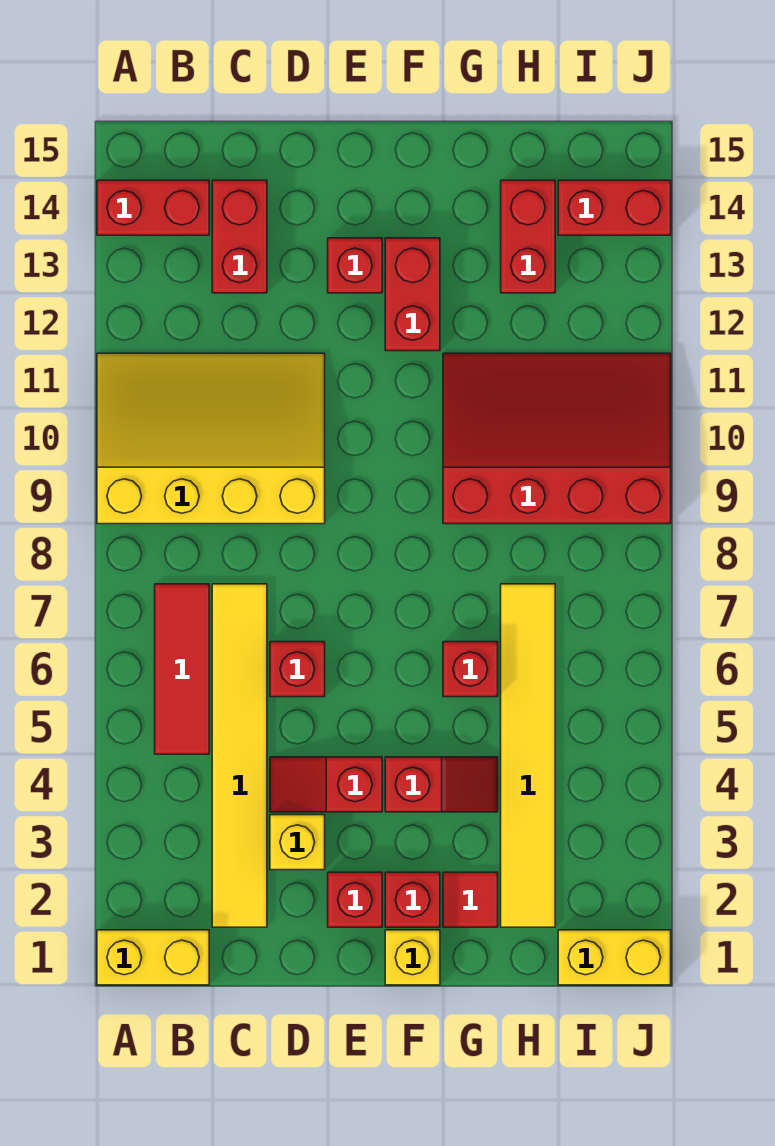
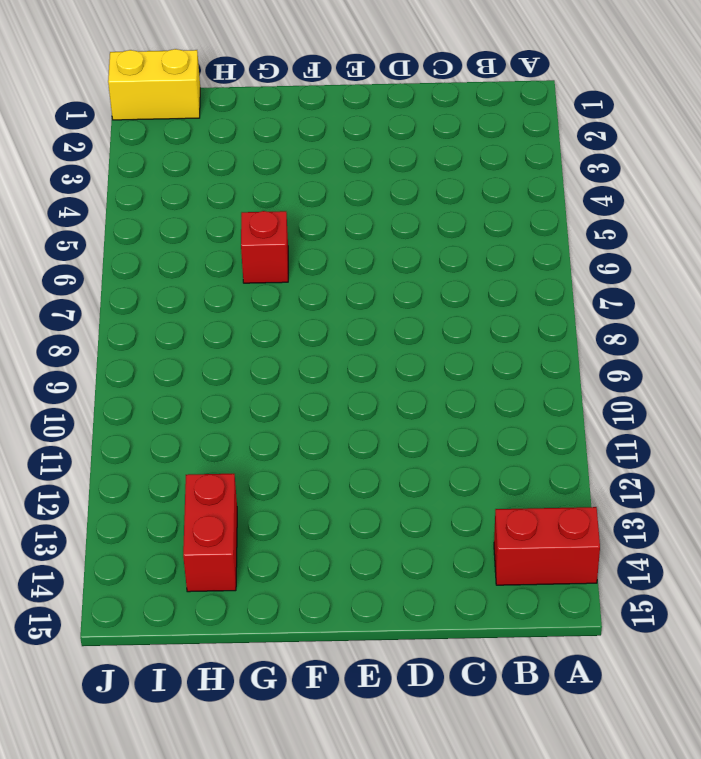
none -> yellow brick A1:B1 level 1
none -> yellow slope A9:D11 level 1 top 9
none -> red tile B5:B7 level 1

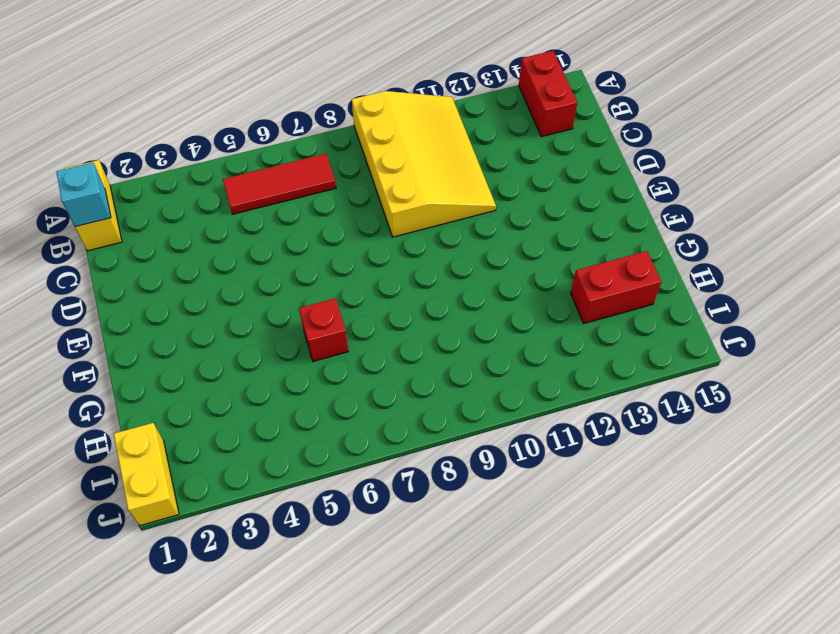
cyan brick B1 level 2 -> none
none -> yellow tile C2:C7 level 1
none -> red brick C13:C14 level 1
none -> yellow brick D3 level 1

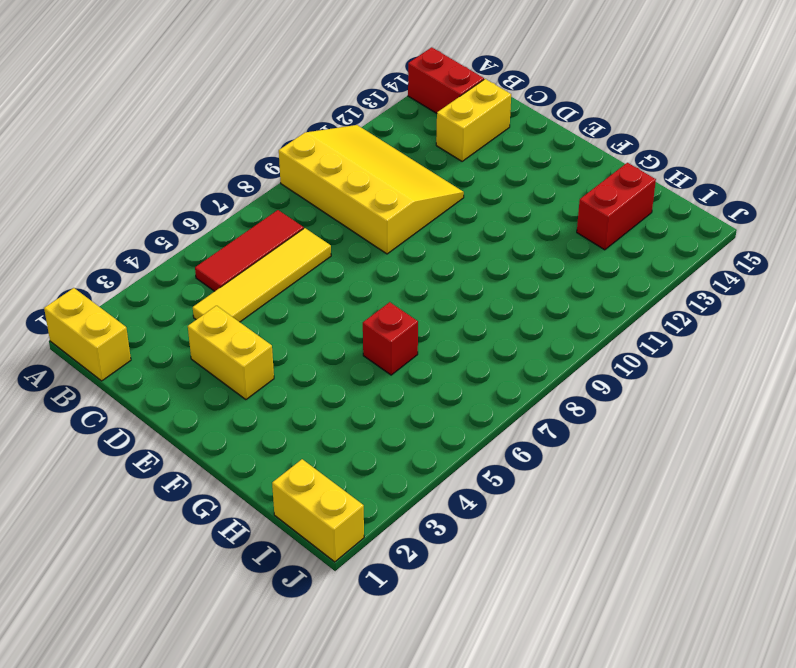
yellow tile C4:C7 level 1 -> yellow tile C2:C7 level 1
yellow brick C13:C14 level 1 -> red brick C13:C14 level 1
yellow brick D3:E3 level 1 -> yellow brick D3 level 1
none -> red slope D4:E4 level 1 top E
none -> red brick D6 level 1
none -> red brick E2 level 1

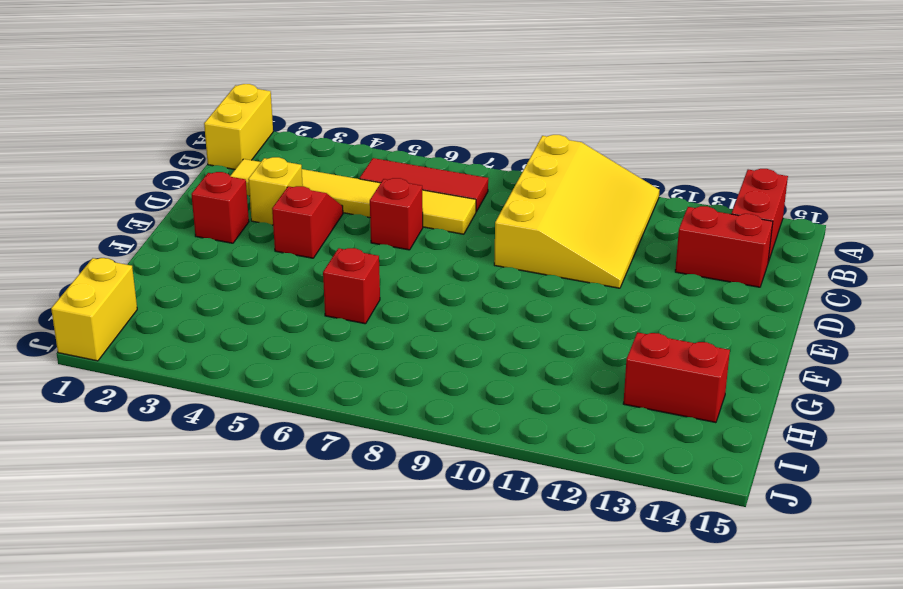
none -> red brick E13 level 1
none -> yellow brick F1 level 1
none -> red brick F2 level 1

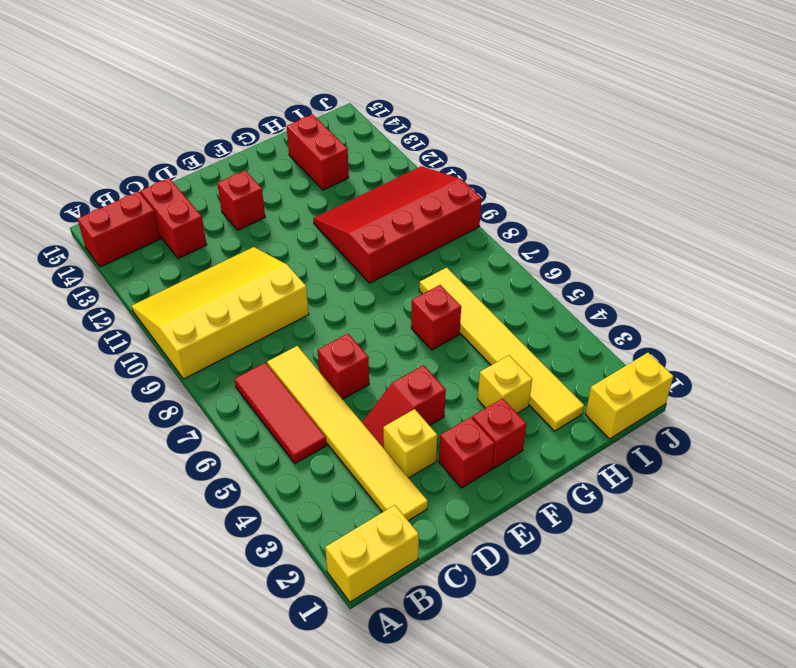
yellow brick G3 level 1 -> yellow brick F1 level 1
none -> red slope F4:G4 level 1 top F
none -> red brick F12:F13 level 1
none -> red tile G2 level 1

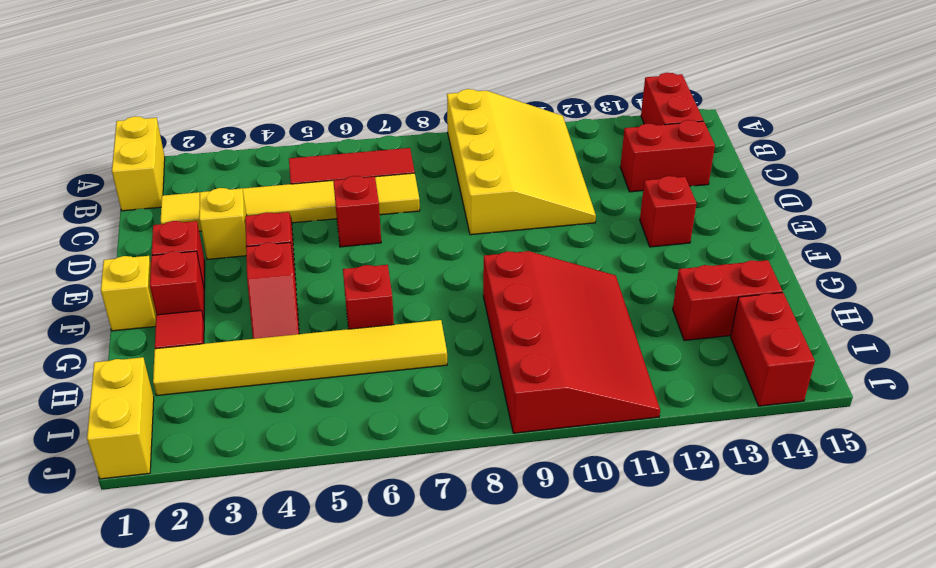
none -> red brick F12:F13 level 1

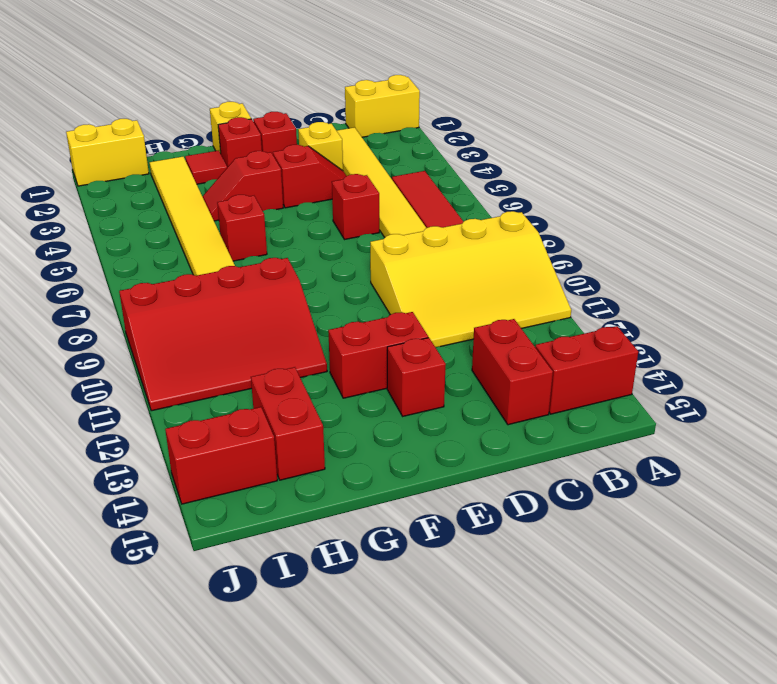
red brick E12:F12 level 1 -> red brick F12:F13 level 1

